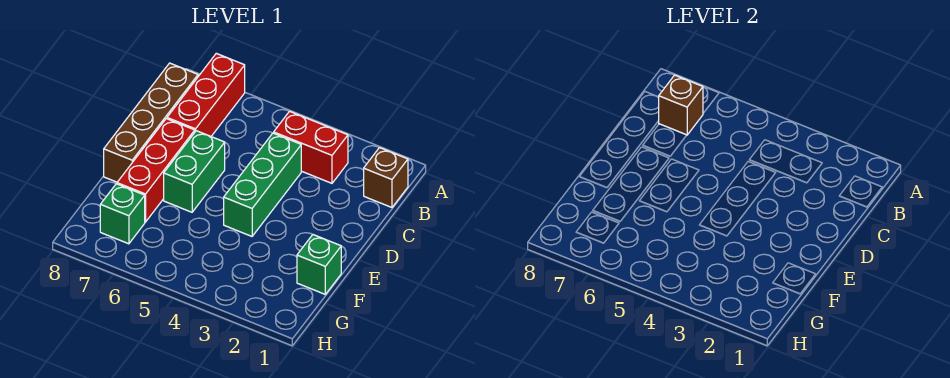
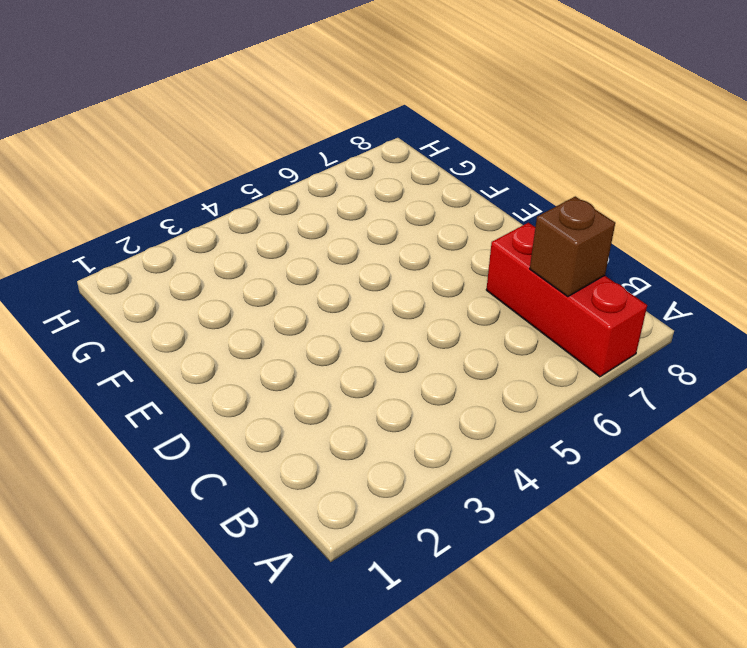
none -> brown brick B1 level 1
none -> red brick B3:B4 level 1

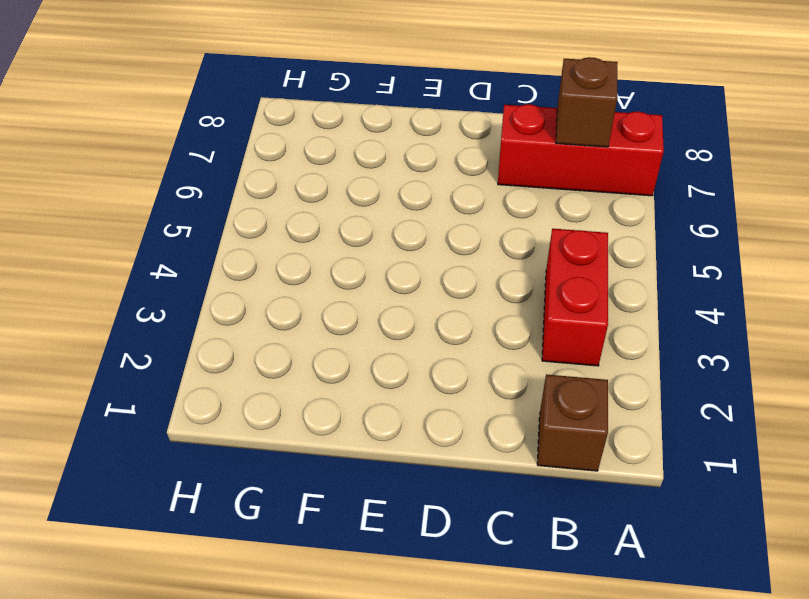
none -> brown brick B8:E8 level 1
none -> green brick C4:E4 level 1

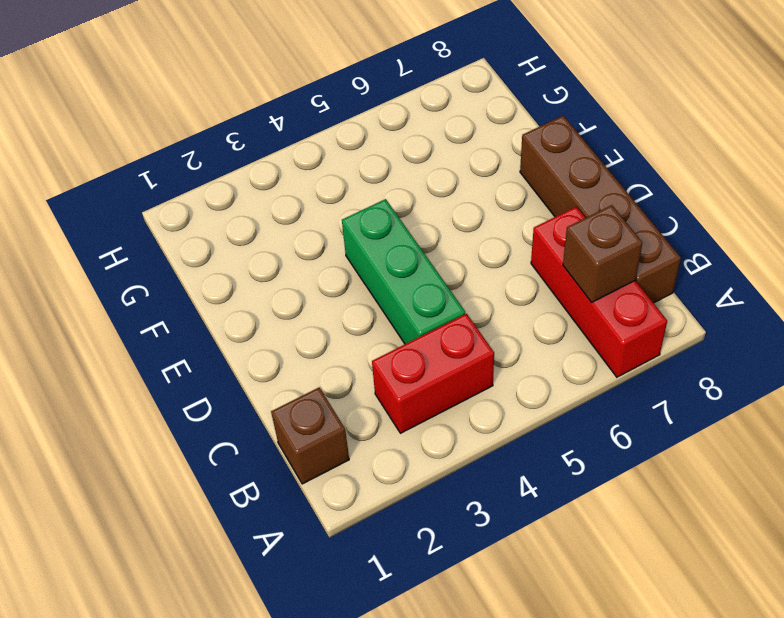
none -> green brick D6:E6 level 1
none -> red brick D7:F7 level 1

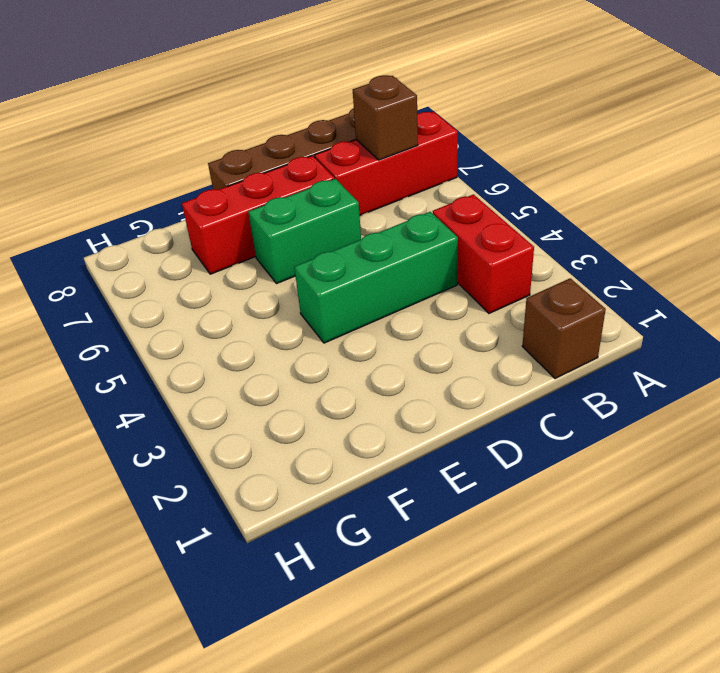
none -> green brick F1 level 1
none -> green brick G7 level 1

